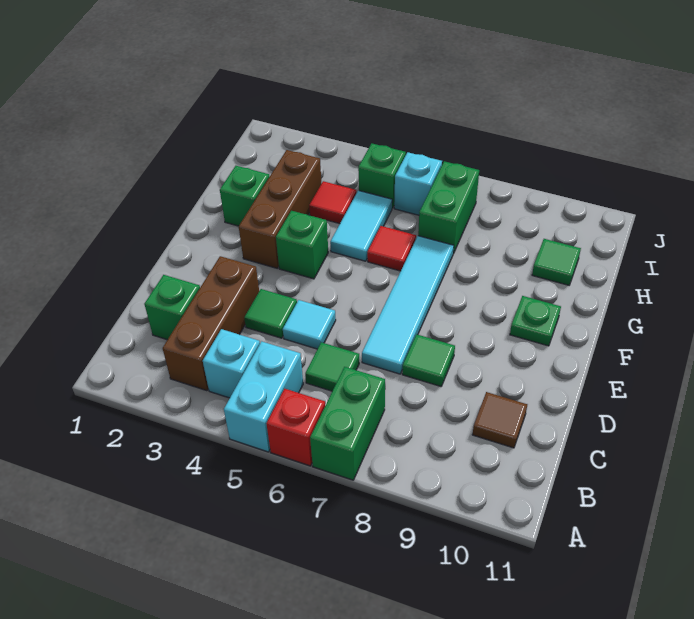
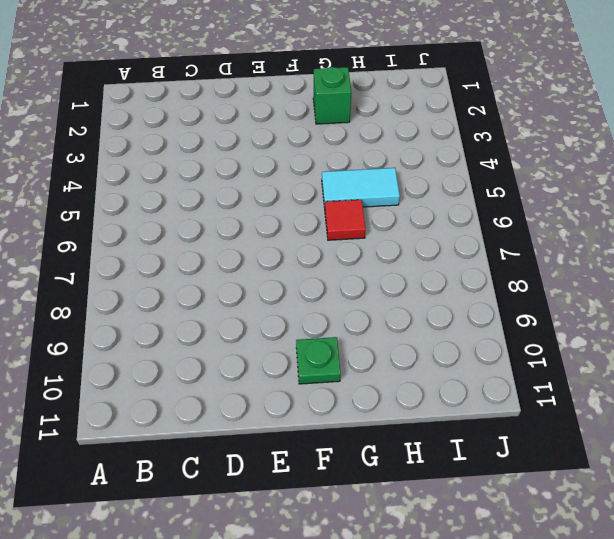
none -> cyan brick A5:B5 level 1
none -> red brick A6 level 1
none -> green brick A7:B7 level 1

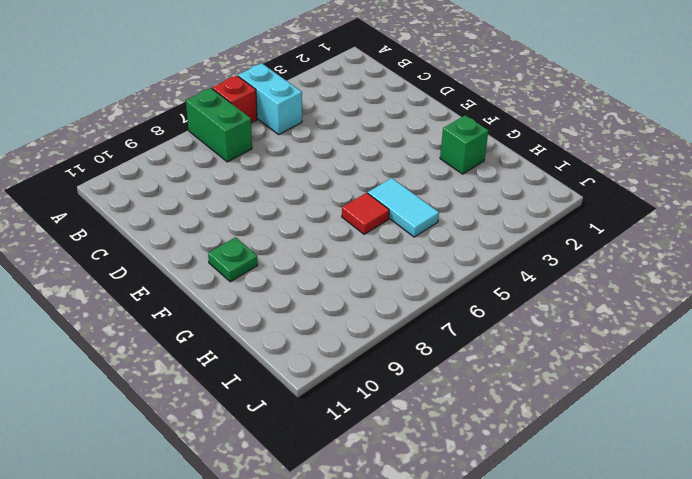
none -> brown brick B3:D3 level 1
none -> cyan brick B4 level 1
none -> green brick C2 level 1

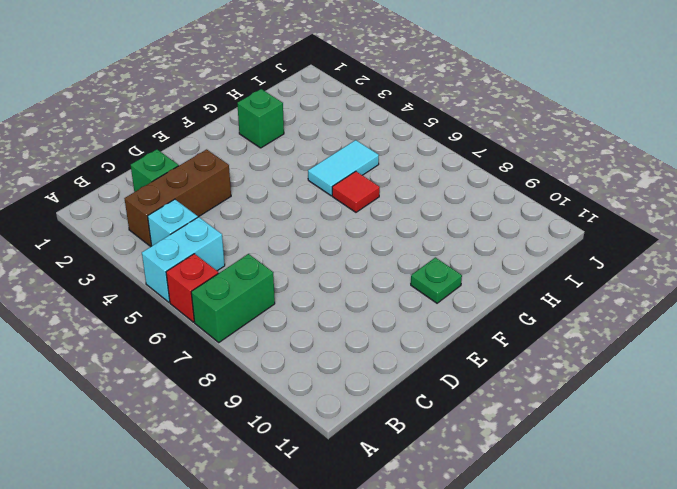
none -> green tile C6 level 1
none -> brown tile C10 level 1
none -> green tile D4 level 1

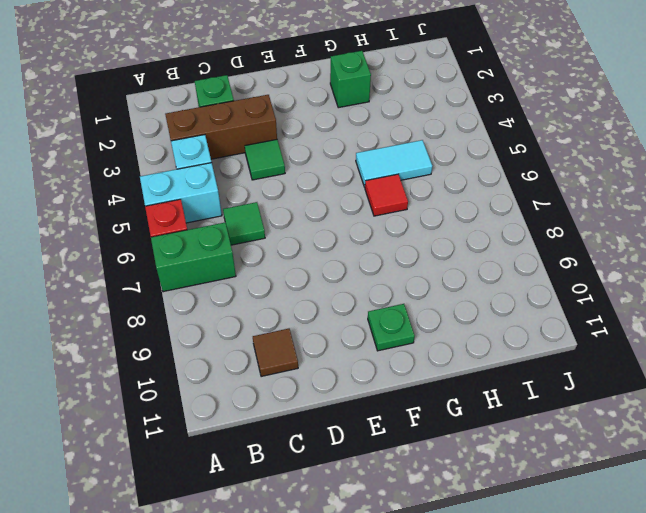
none -> cyan tile D5 level 1
none -> cyan tile D7:G7 level 1
none -> green tile D8 level 1

